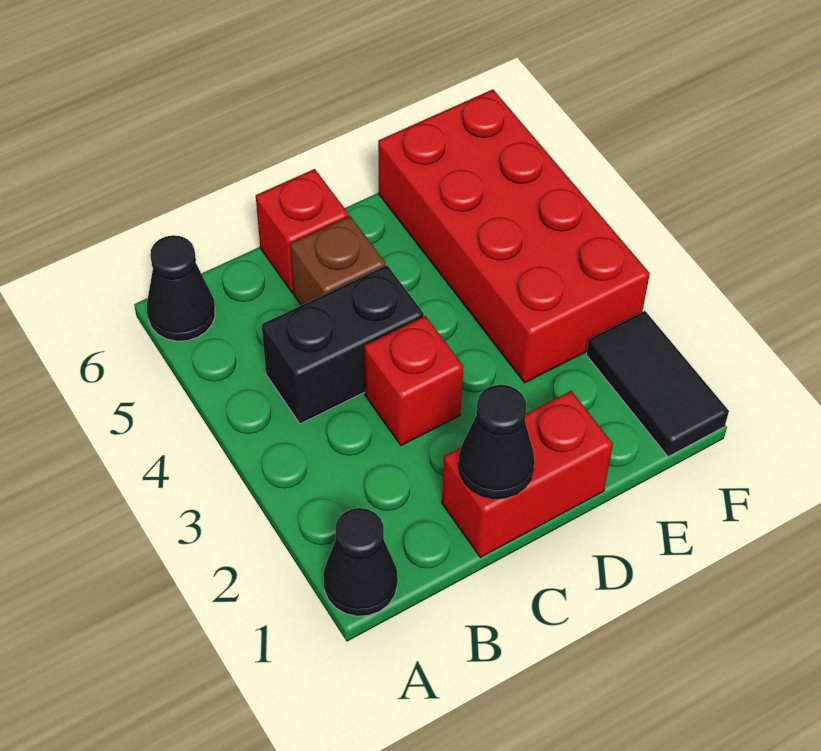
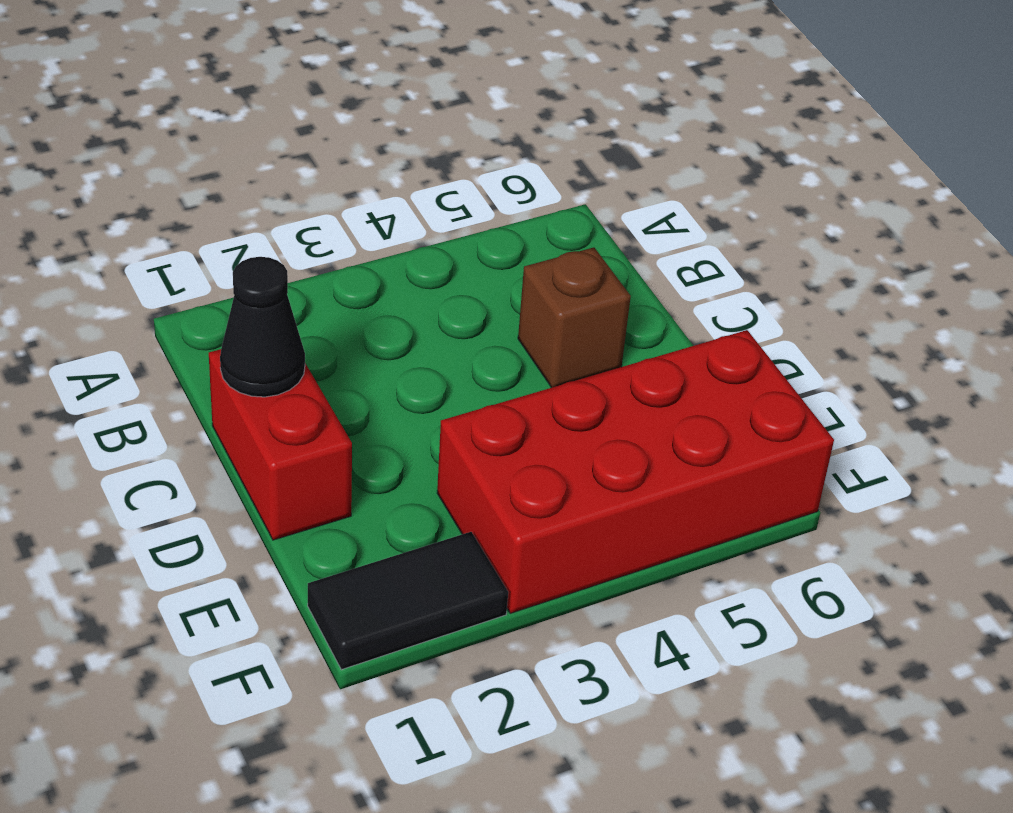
none -> black cone A1 level 1
none -> black cone A6 level 1

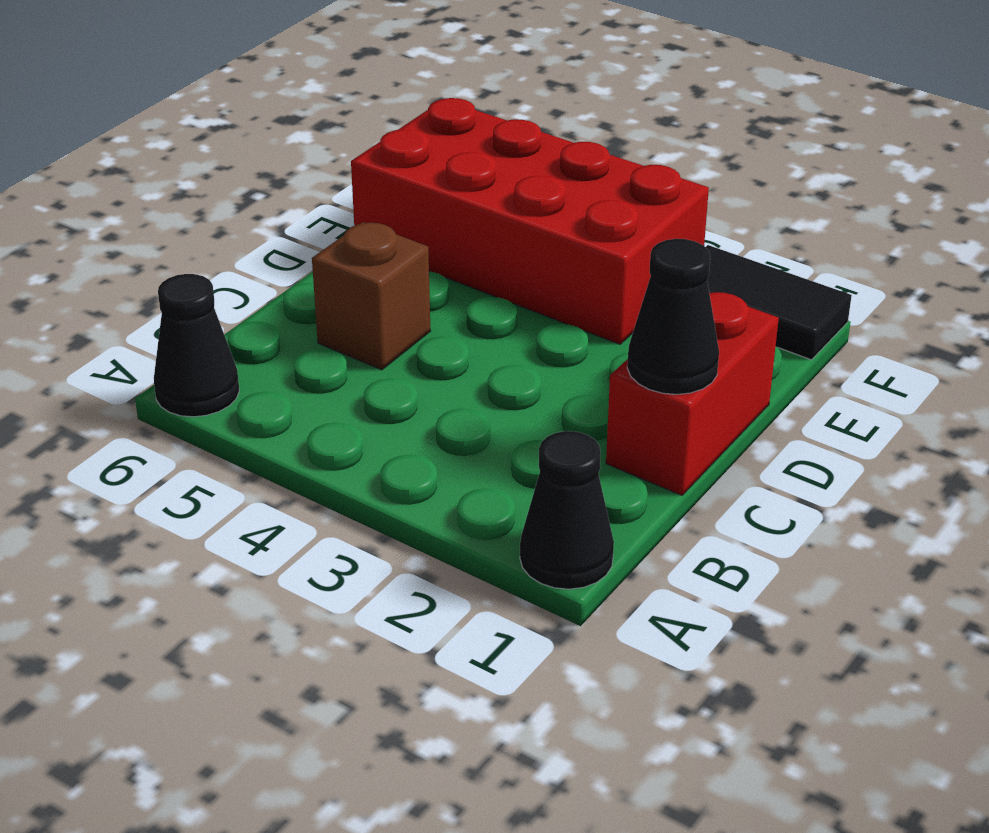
none -> black brick B4:C4 level 1
none -> red brick C3 level 1

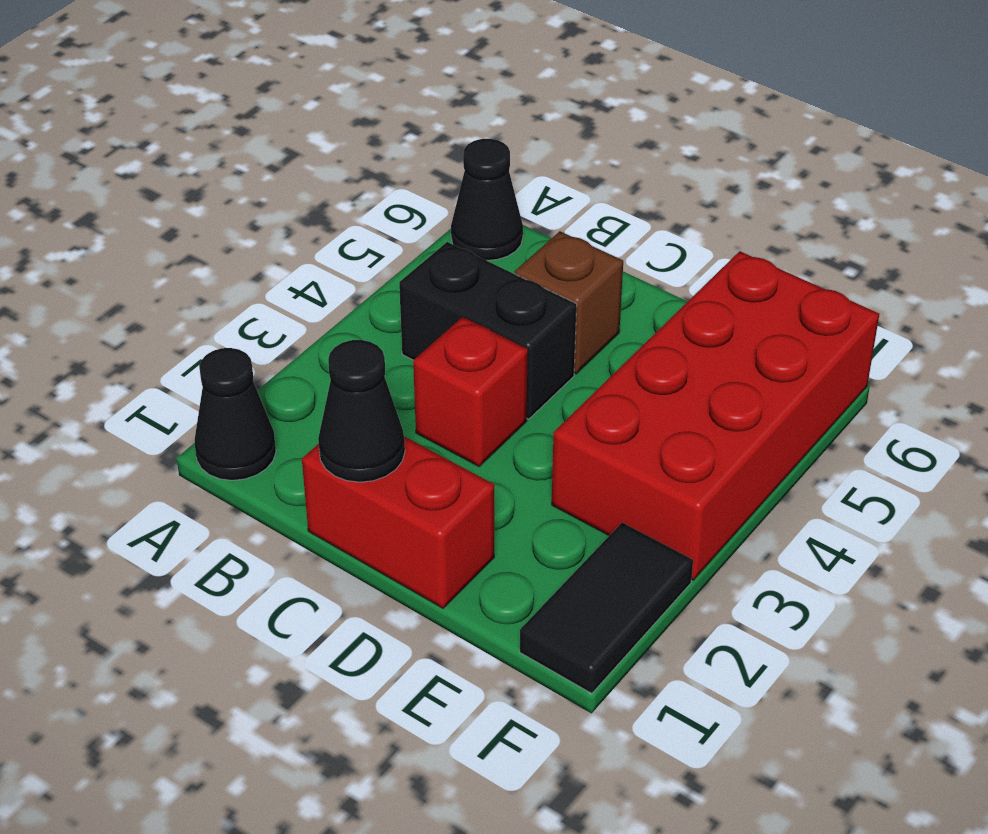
none -> red brick C6 level 1

